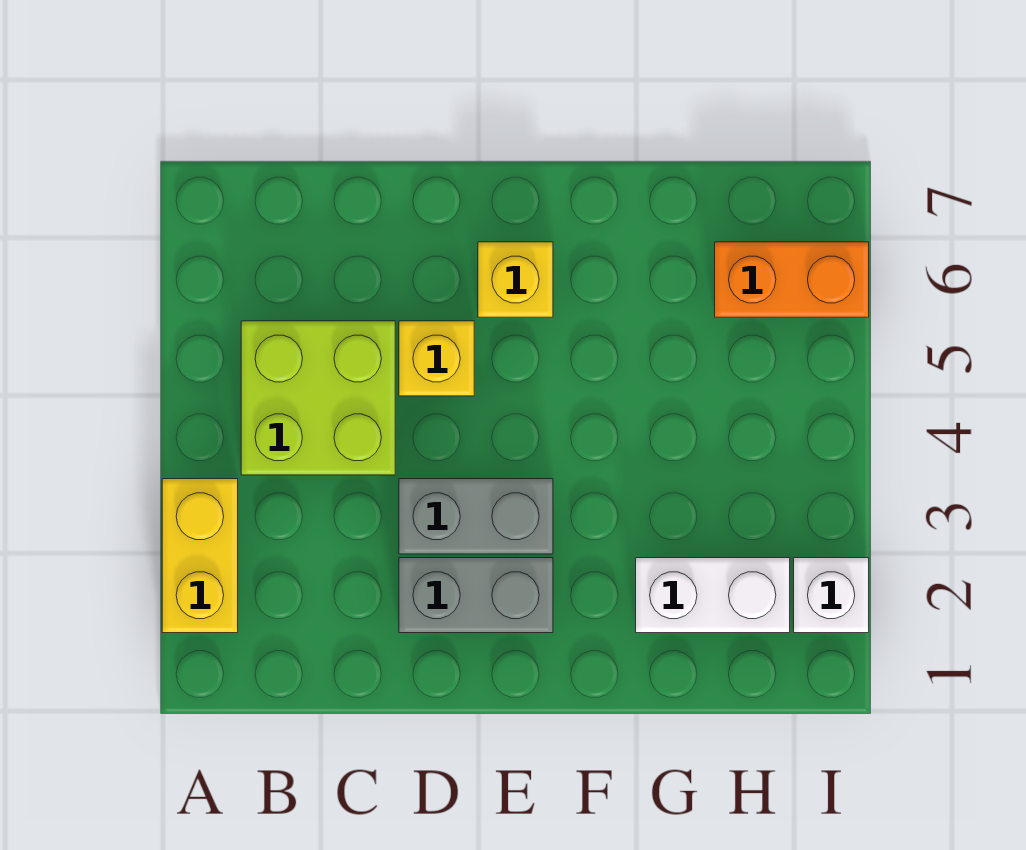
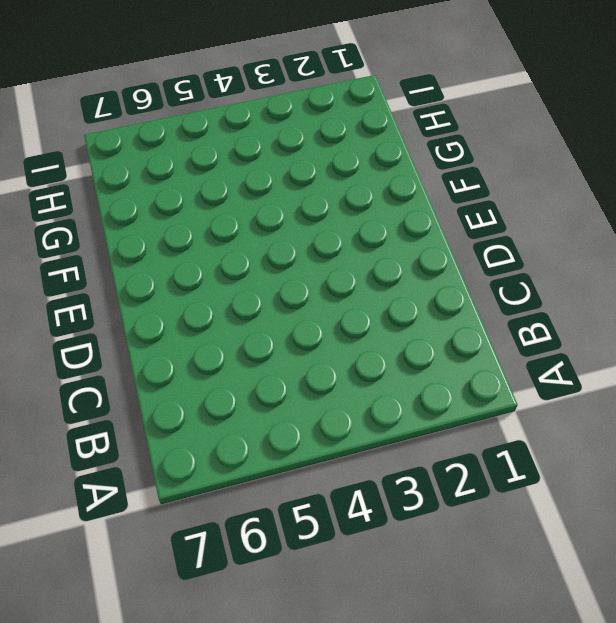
none -> yellow brick A2:A3 level 1
none -> lime brick B4:C5 level 1

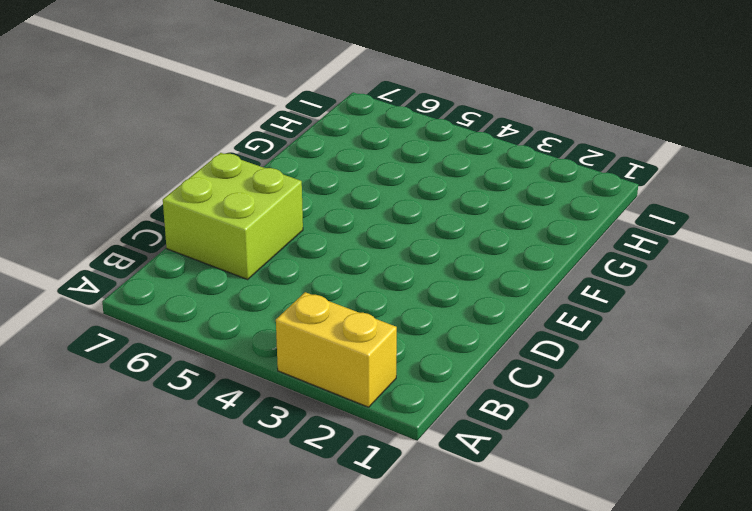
lime brick C6:D7 level 1 -> lime brick B4:C5 level 1
none -> grey brick D2:E2 level 1
none -> grey brick D3:E3 level 1

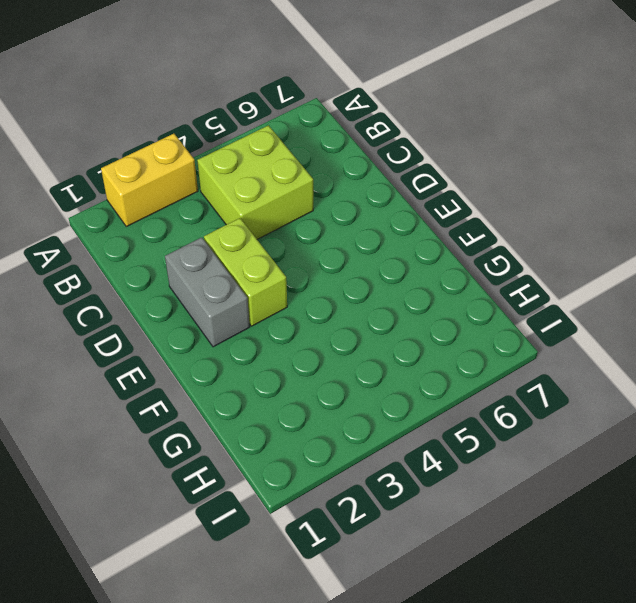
lime brick D3:E3 level 1 -> grey brick D3:E3 level 1
none -> yellow brick D5 level 1
none -> yellow brick E6 level 1

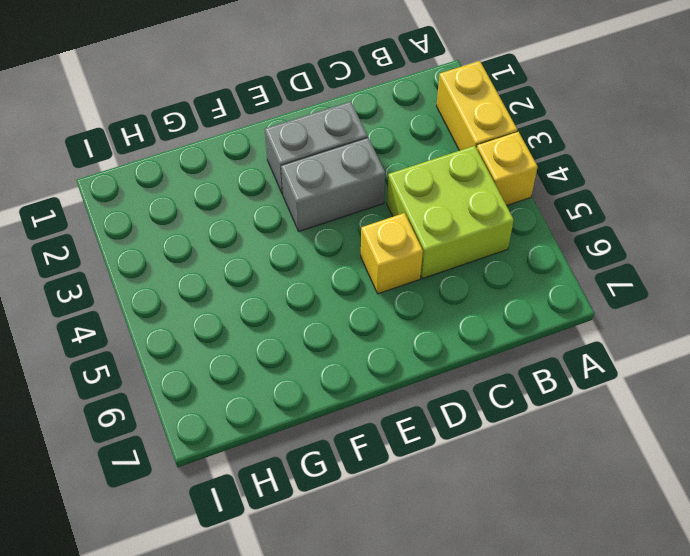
yellow brick A4 level 1 -> yellow brick E6 level 1
none -> white brick G2:H2 level 1
none -> orange brick H6:I6 level 1

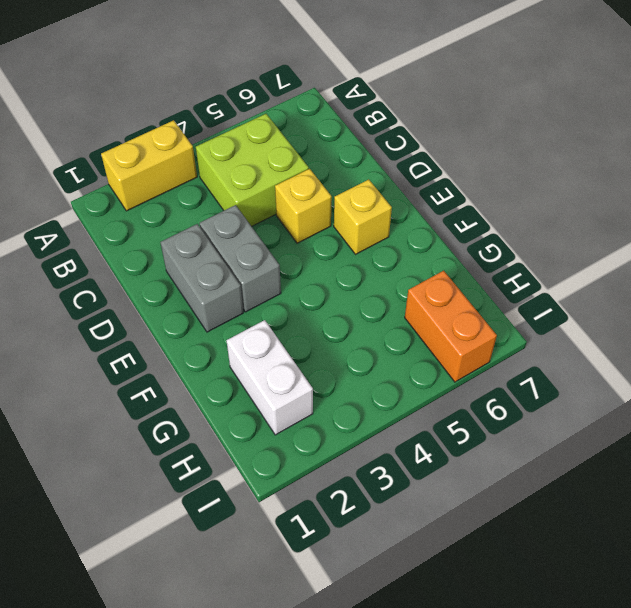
none -> white brick I2 level 1

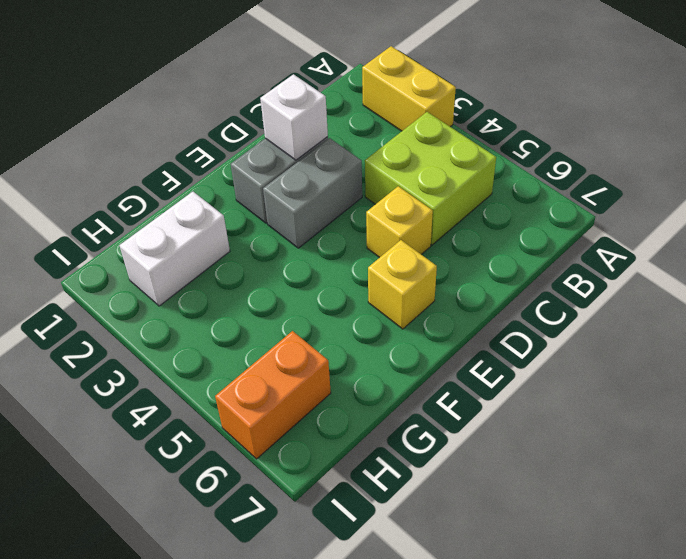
white brick D2 level 2 -> white brick I2 level 1

